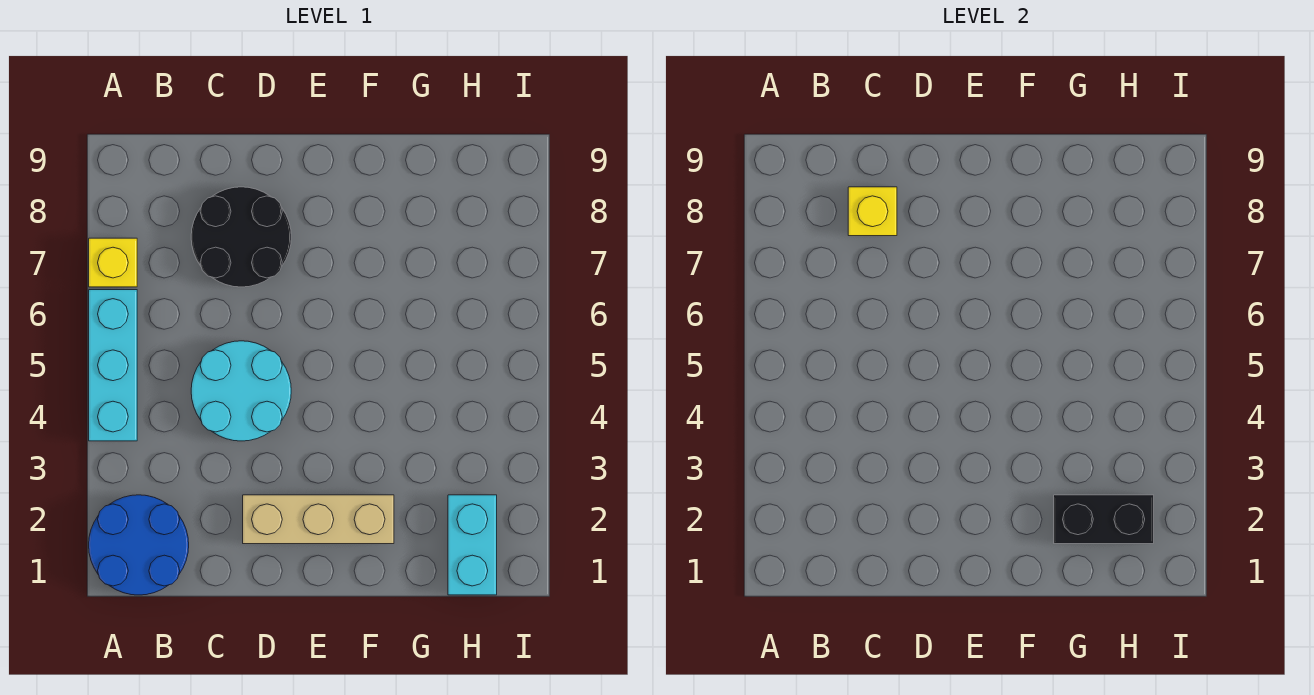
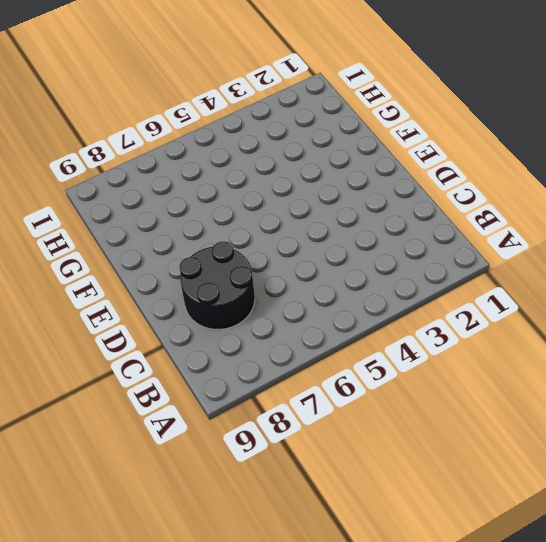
none -> blue round brick A1:B2 level 1
none -> cyan brick A4:A6 level 1

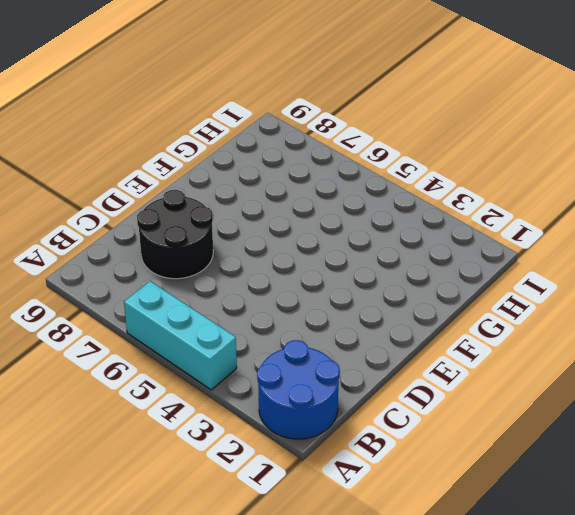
none -> yellow brick A7 level 1
none -> cyan round brick C4:D5 level 1

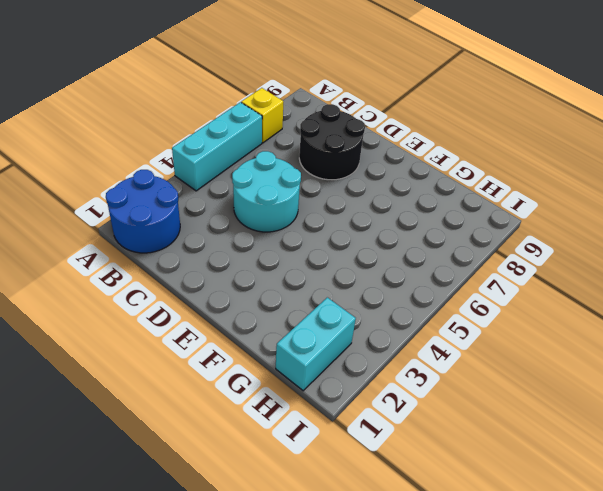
none -> tan brick D2:F2 level 1
none -> yellow brick C8 level 2

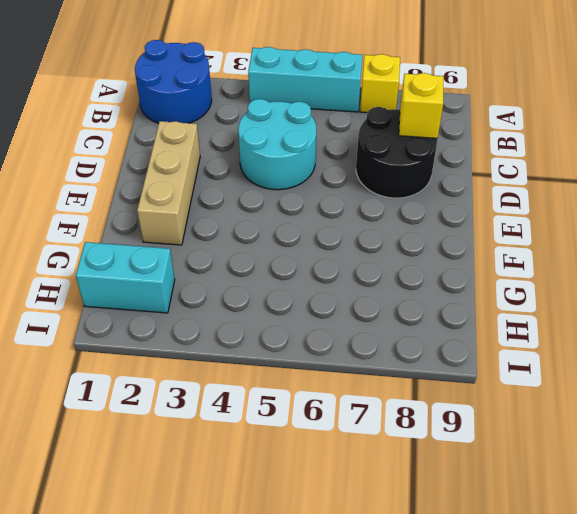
none -> black brick G2:H2 level 2

